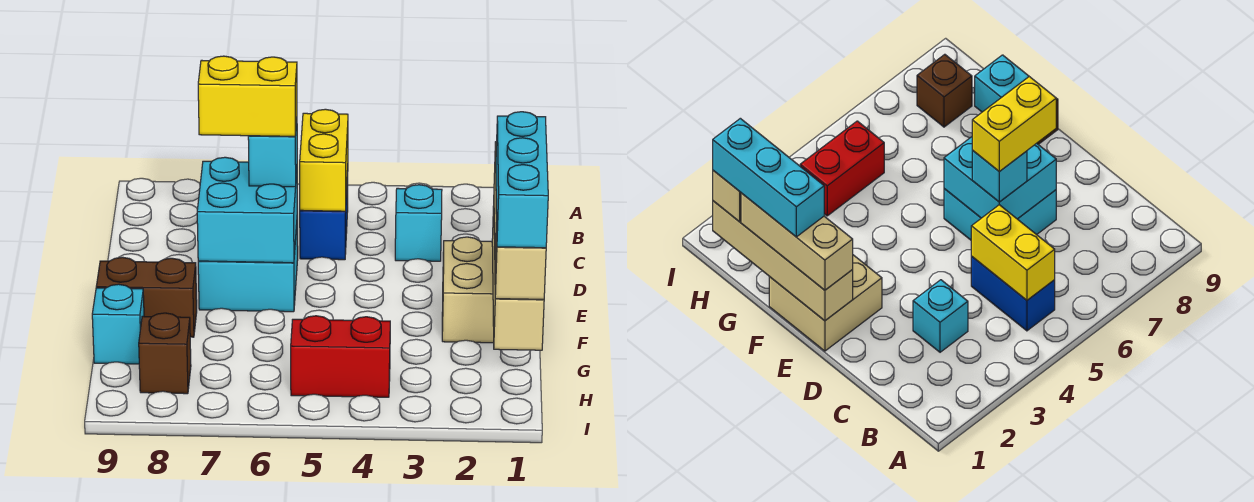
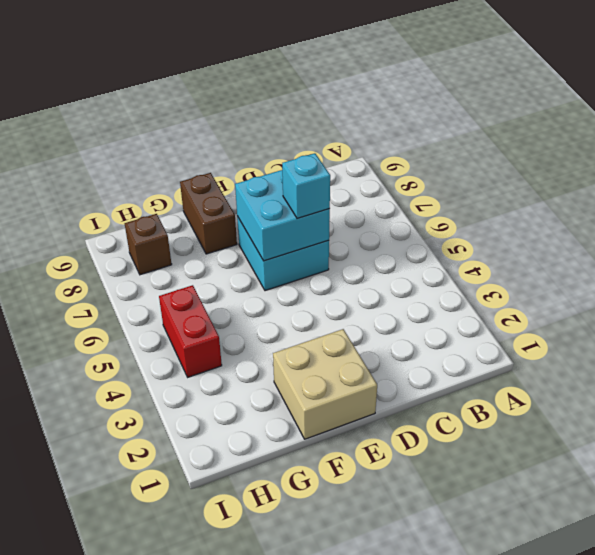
none -> blue brick B5:C5 level 1
none -> cyan brick C3 level 1
none -> cyan brick G9 level 1

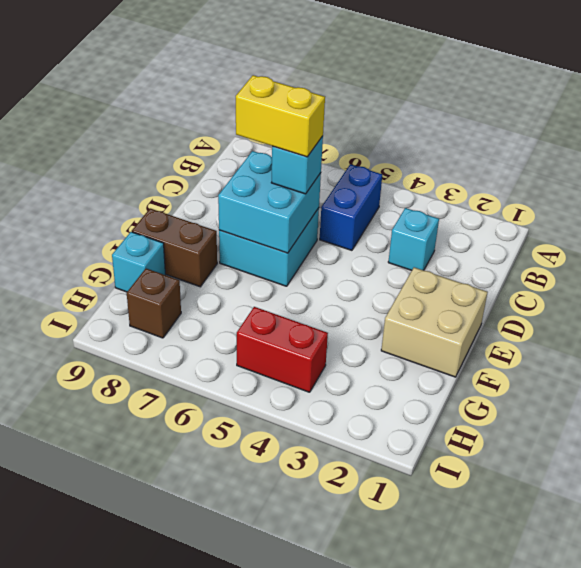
none -> yellow brick B5:C5 level 2
none -> tan brick E1:H1 level 2
none -> tan brick E1:G1 level 3

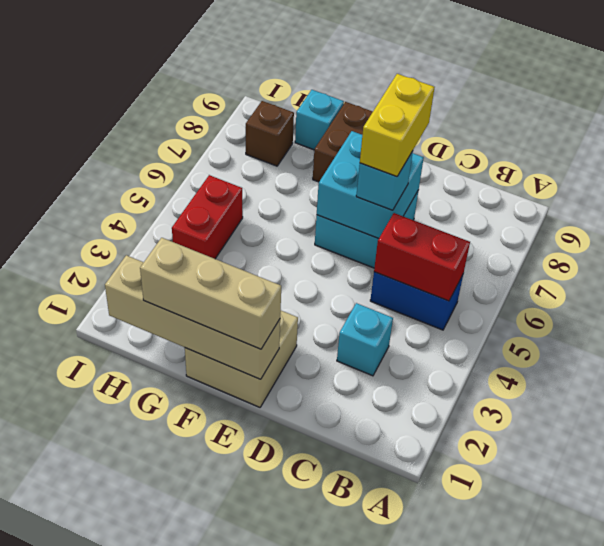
red brick B5:C5 level 2 -> yellow brick B5:C5 level 2
none -> tan brick H1 level 3
none -> cyan brick F1:H1 level 4

